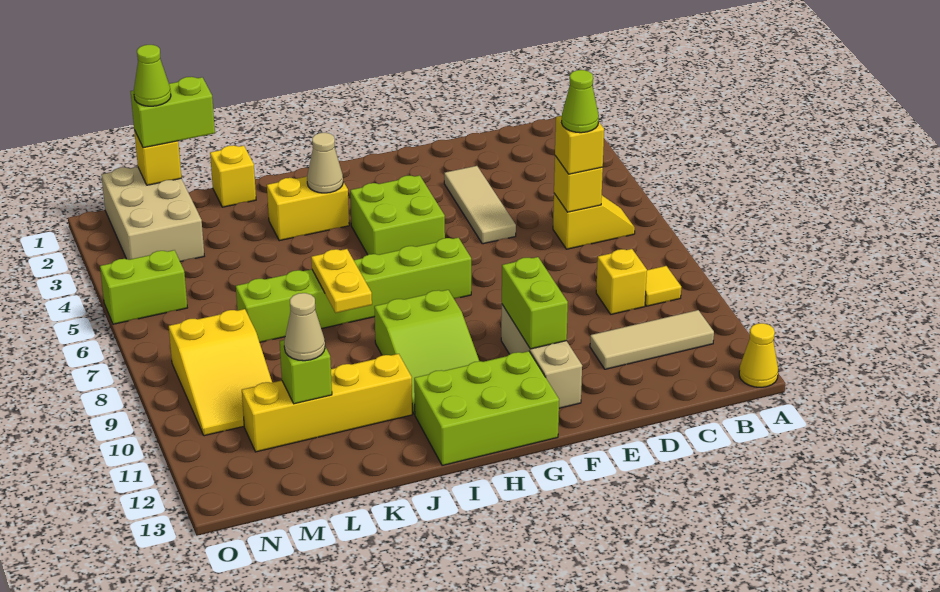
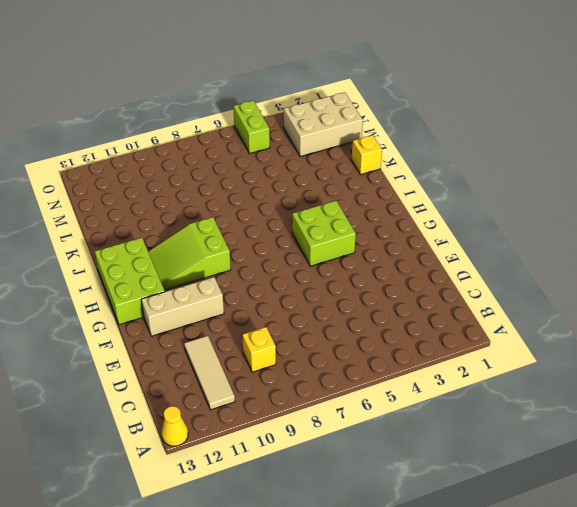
none -> yellow slope B6:C6 level 1 top C
none -> yellow tile B9 level 1
none -> tan tile E3:E5 level 1

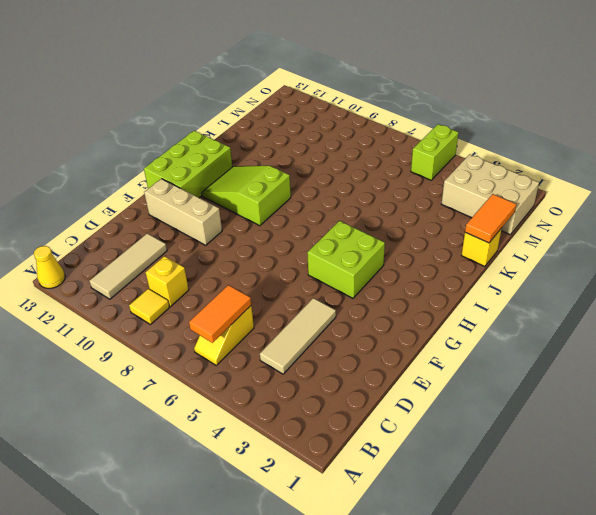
orange tile B6:C6 level 2 -> yellow brick C6 level 2
tan tile C4:E4 level 1 -> tan tile E3:E5 level 1
orange tile K1:L1 level 2 -> none
none -> lime brick G7:L7 level 1
none -> yellow brick I3:J3 level 1
none -> yellow brick J11:M11 level 1

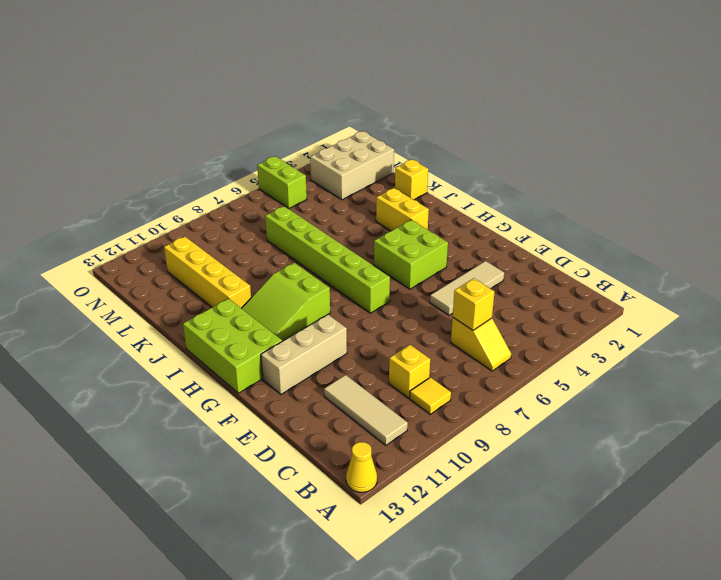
none -> yellow slope M8:N10 level 1 top 8
none -> lime brick F10:F11 level 2
none -> tan cone I3 level 2

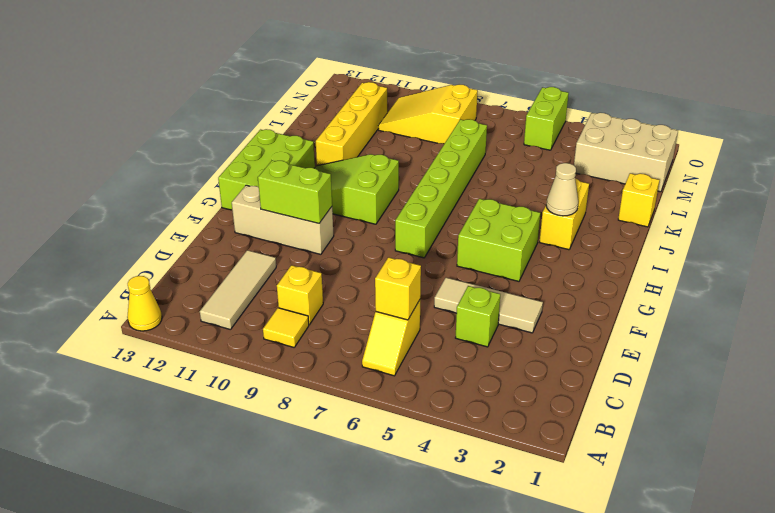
lime brick D4 level 1 -> lime brick L11 level 2
none -> yellow plate J7:J8 level 2
none -> yellow brick M1 level 2
none -> yellow brick C6 level 3

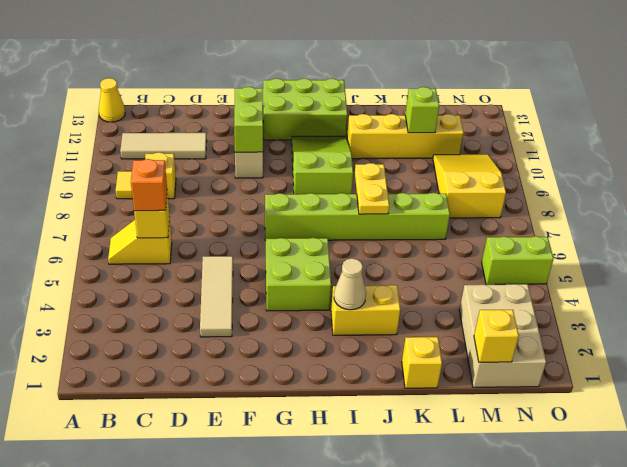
orange brick C6 level 3 -> yellow brick C6 level 3
none -> lime brick L1:M1 level 3
none -> tan cone L11 level 3
none -> lime cone C6 level 4

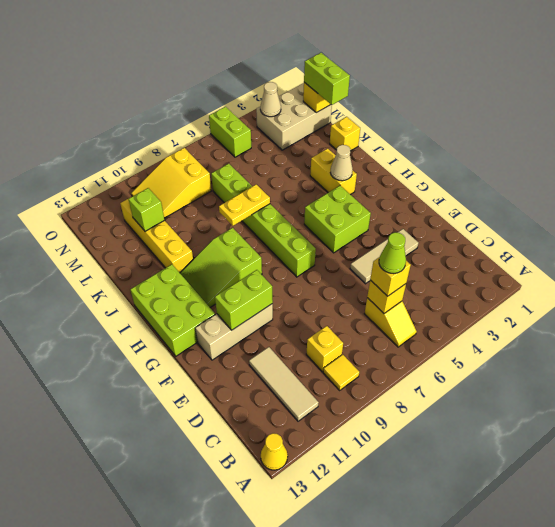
tan cone N3 level 2 -> tan cone L11 level 3
none -> lime cone M1 level 4

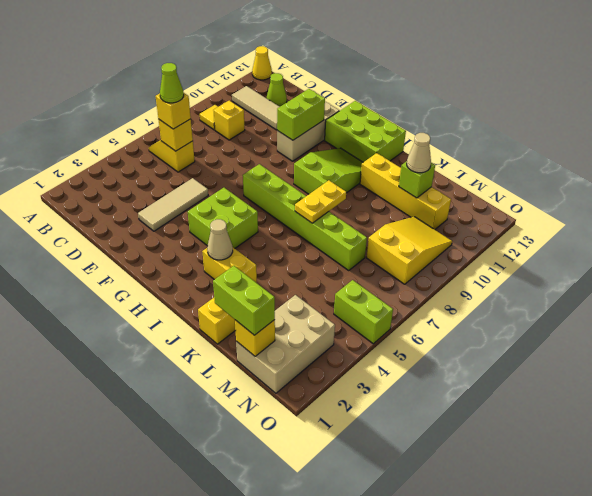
lime cone C12 level 1 -> lime cone M1 level 4

